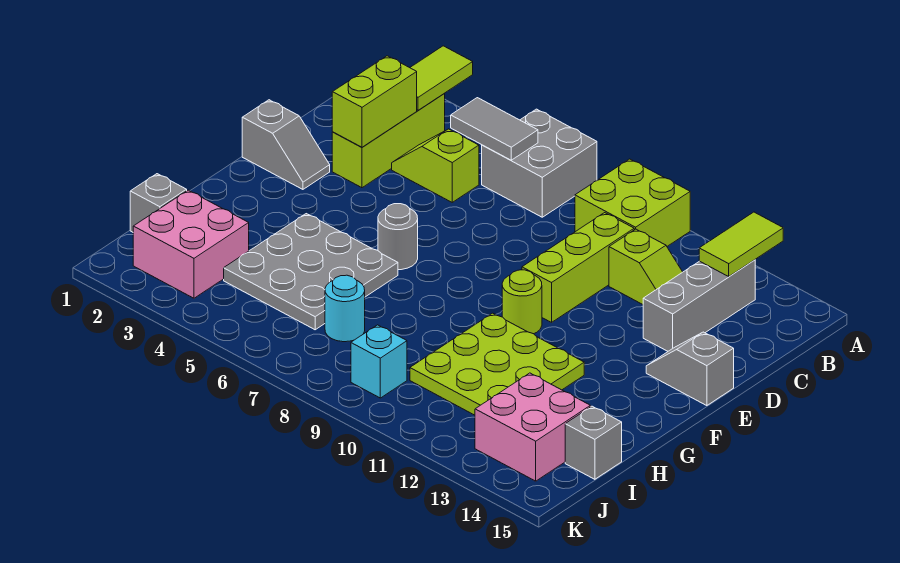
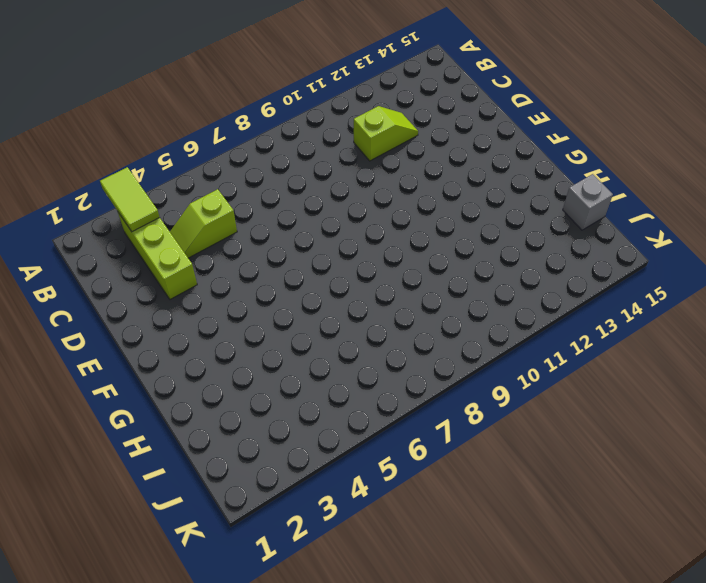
none -> grey brick A6:B7 level 1
none -> lime brick A9:B10 level 1
none -> grey brick B13:D13 level 1

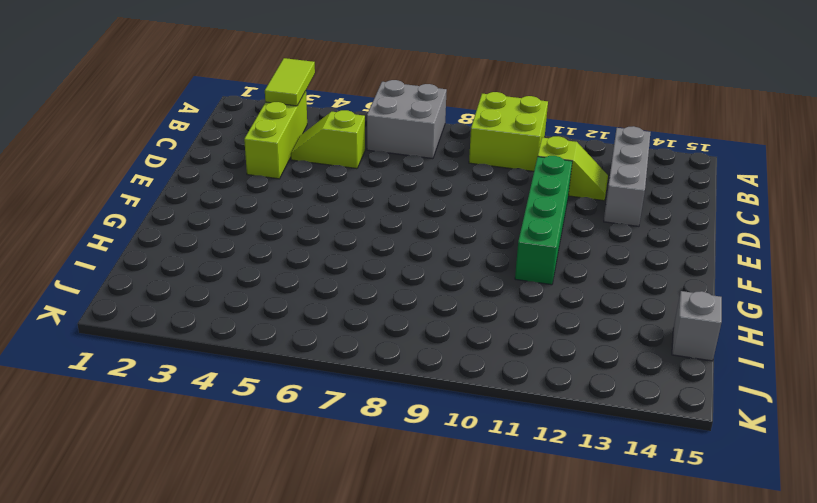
green brick D11:G11 level 1 -> lime plate G10:I12 level 1
none -> lime brick C10:E10 level 1
none -> grey slope E1:E2 level 1 top 1
none -> grey slope E14:E15 level 1 top 15

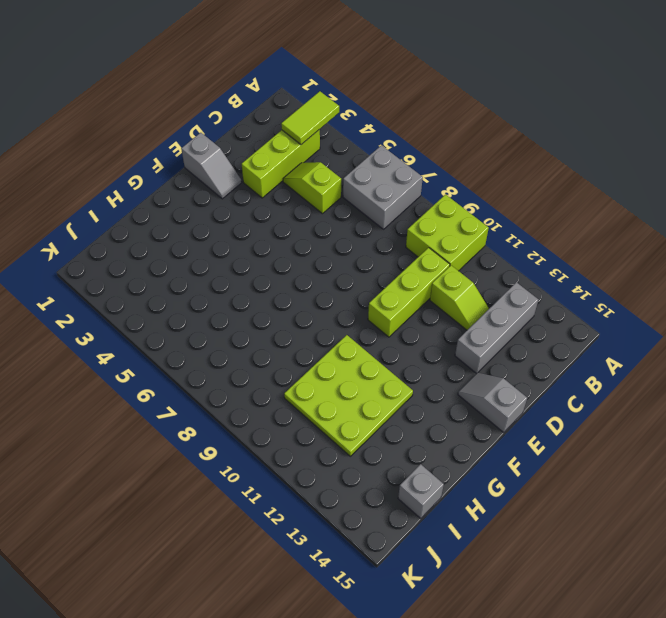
none -> grey round brick F6 level 1
none -> lime round brick F10 level 1
none -> grey plate G4:I6 level 1

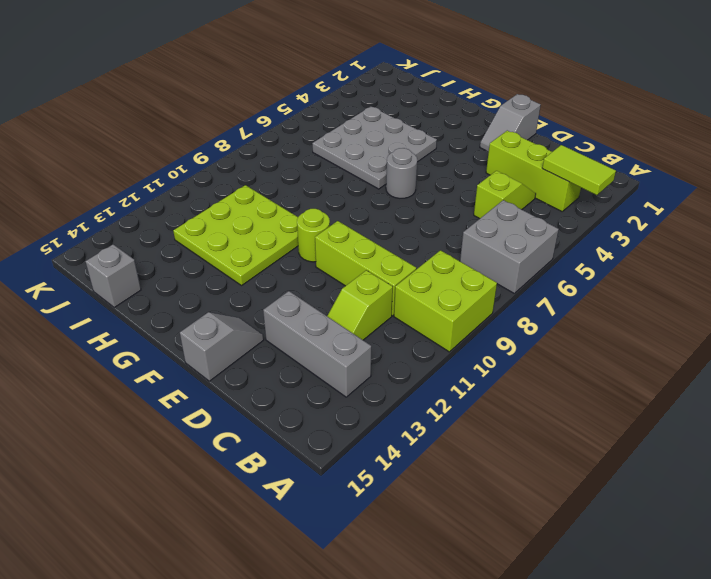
none -> grey brick I1 level 1
none -> pink brick I2:J3 level 1
none -> cyan round brick I7 level 1

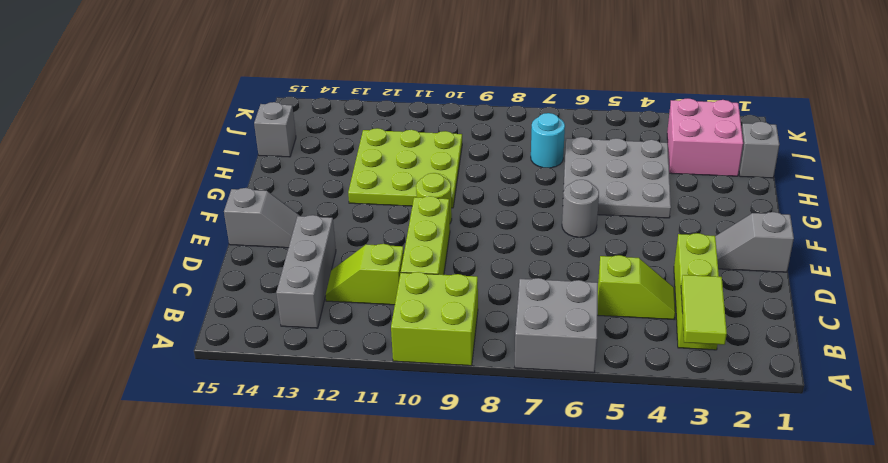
none -> pink brick I13:J14 level 1
none -> cyan brick J9 level 1
none -> lime tile A13:B13 level 2

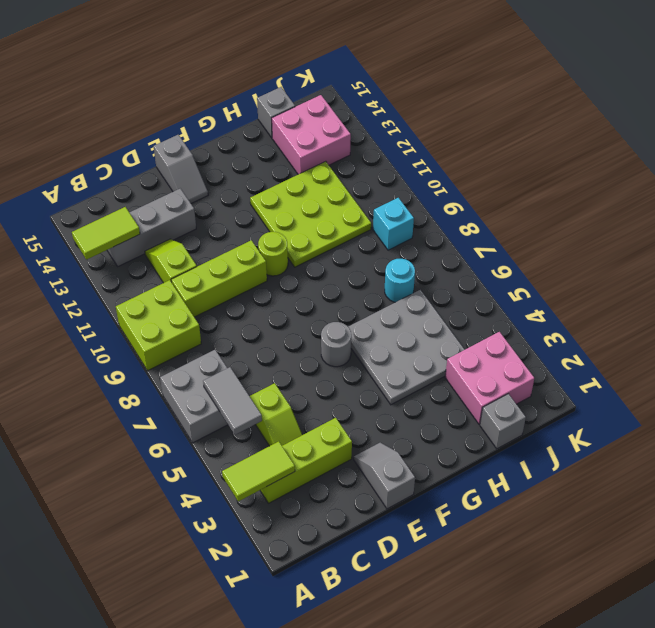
none -> lime brick C3:D3 level 2

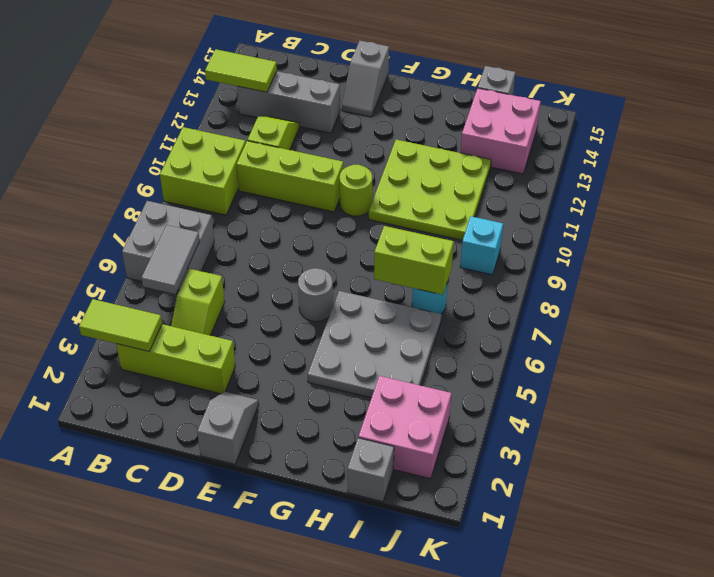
lime brick H7:I7 level 2 -> lime brick C3:D3 level 2

